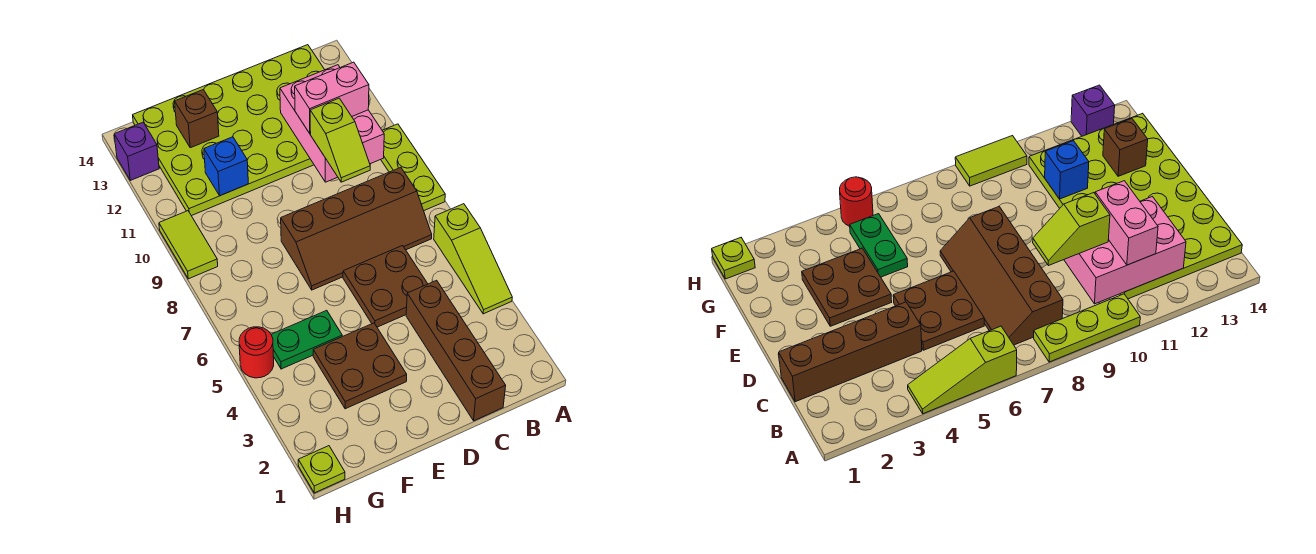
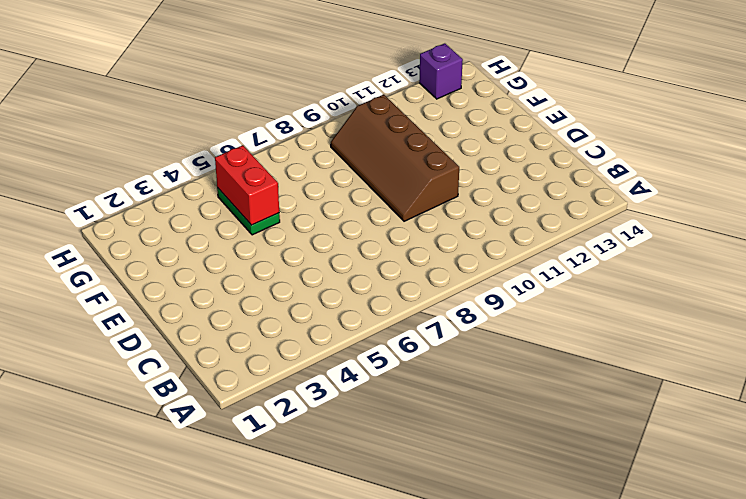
brown slope D9:G10 level 1 top 10 -> brown slope B7:E8 level 1 top 8
red brick F5:G5 level 2 -> none
none -> lime slope A4:A6 level 1 top 6
none -> lime plate A8:A10 level 1
none -> lime plate B11:G14 level 1

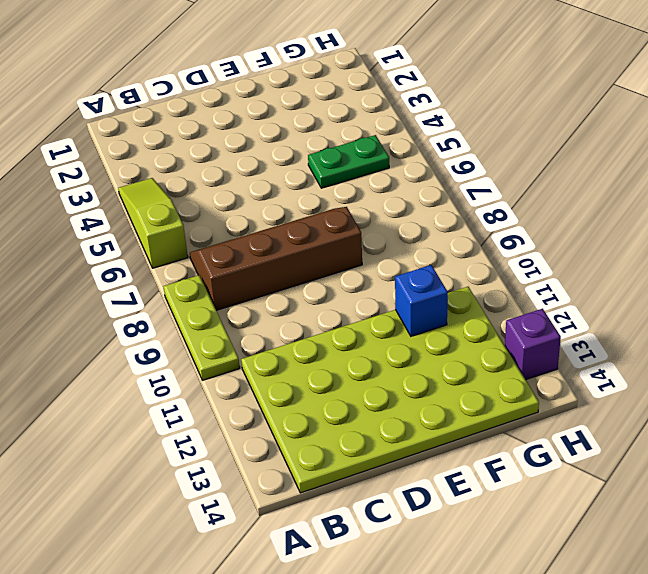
none -> brown brick C1:C4 level 1
none -> brown plate C5:D6 level 1
none -> brown plate E3:F4 level 1

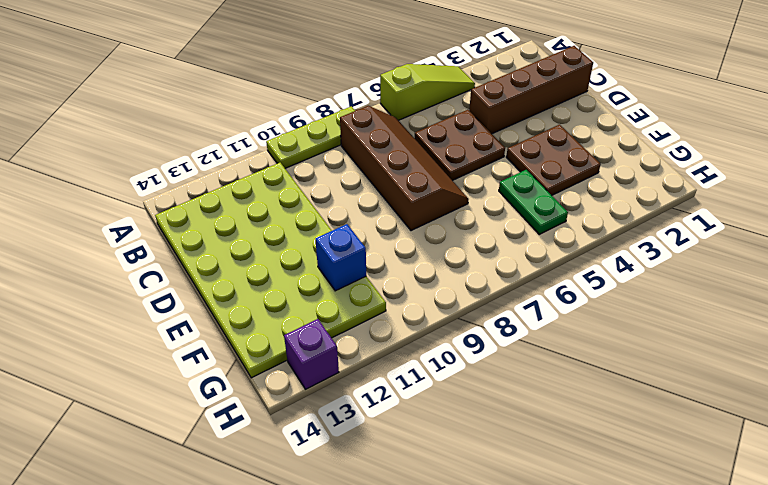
none -> lime plate H1 level 1
none -> red round brick H5 level 1
none -> lime tile H9:H10 level 1

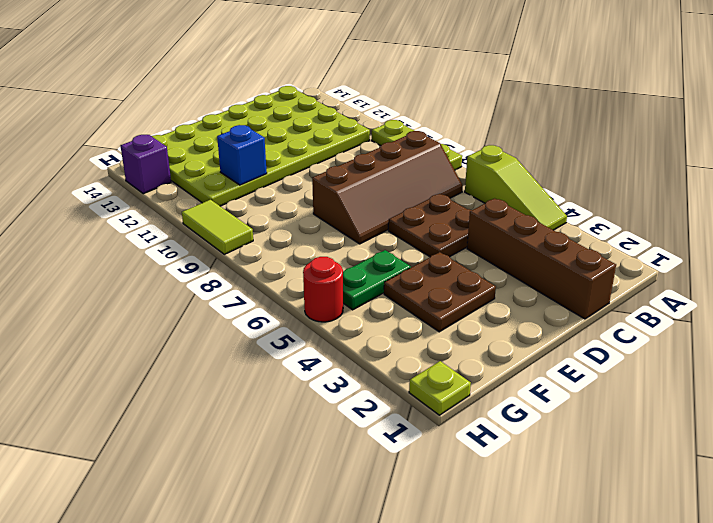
none -> pink brick B10:C12 level 2
none -> brown brick F13 level 2
none -> pink brick B11:C11 level 3

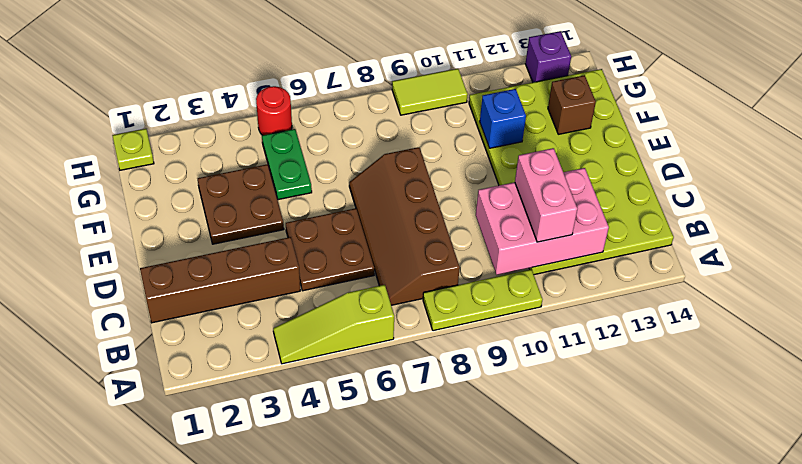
none -> lime slope C9:C10 level 3 top 10

